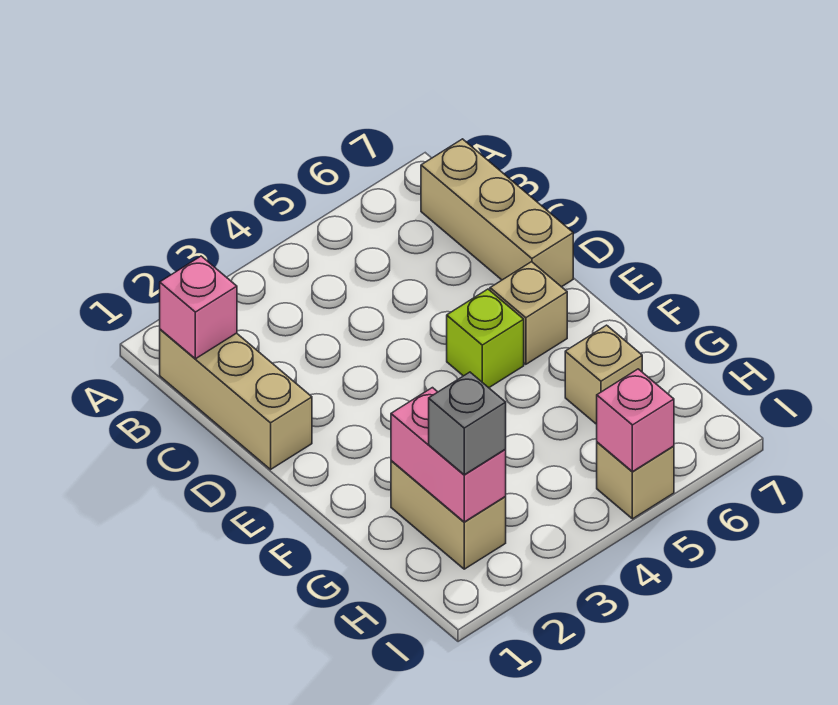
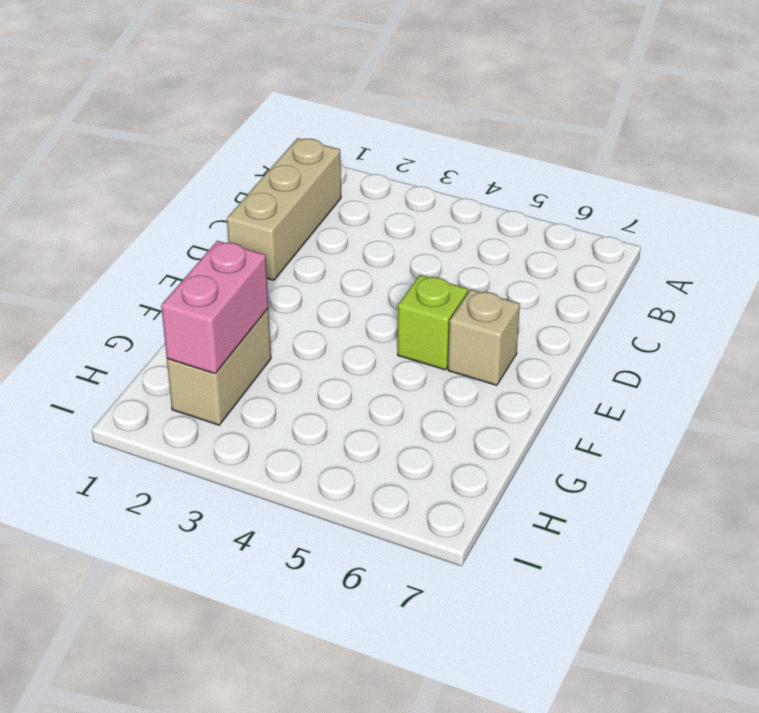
none -> tan brick B7:D7 level 1
none -> tan brick G6 level 1

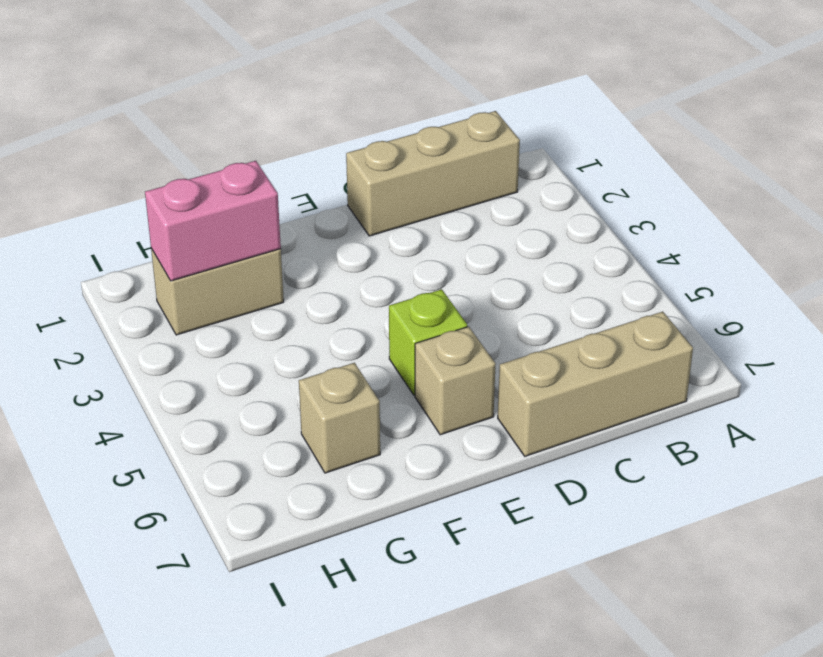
none -> tan brick I5 level 1
none -> pink brick B1 level 2

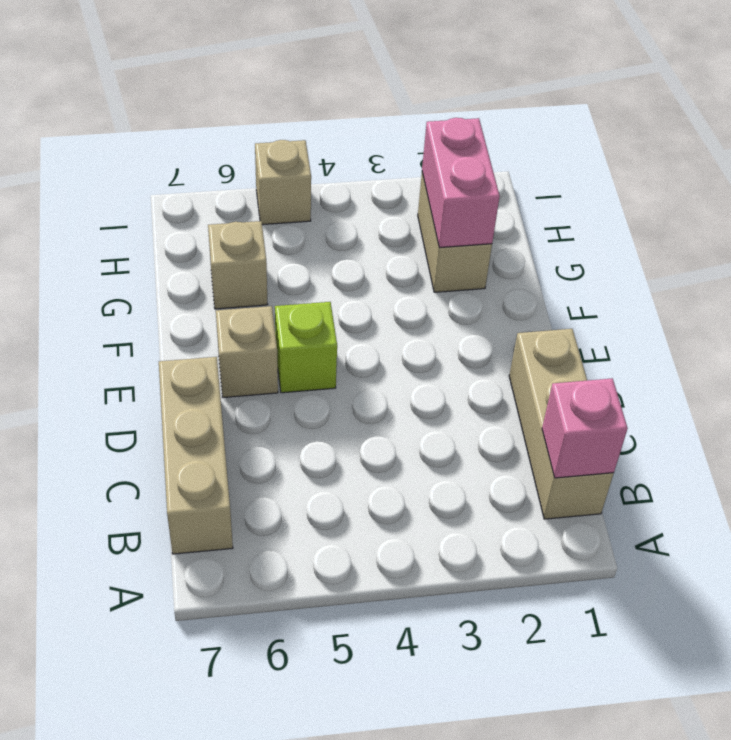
none -> pink brick I5 level 2
none -> grey brick H2 level 3

